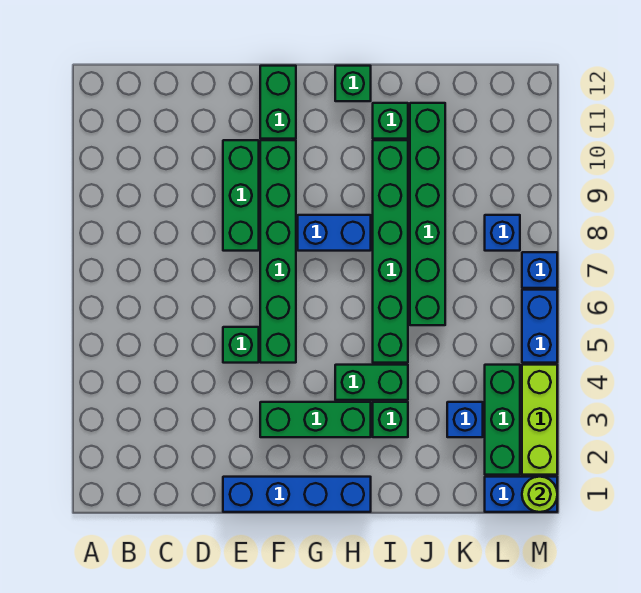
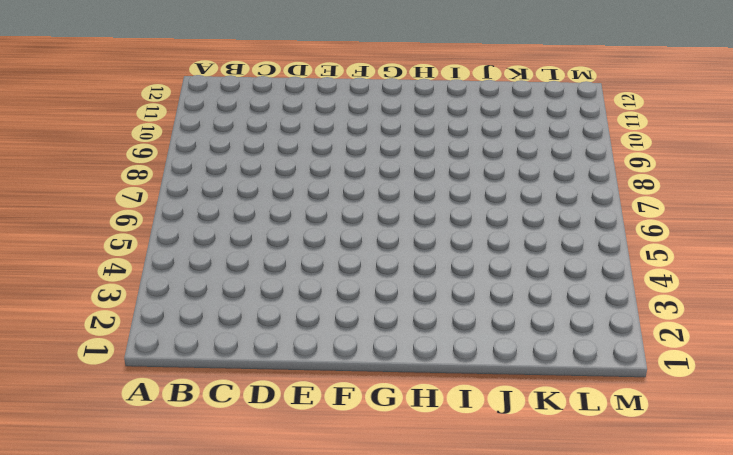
none -> blue brick E1:H1 level 1
none -> green brick E5 level 1
none -> green brick E8:E10 level 1

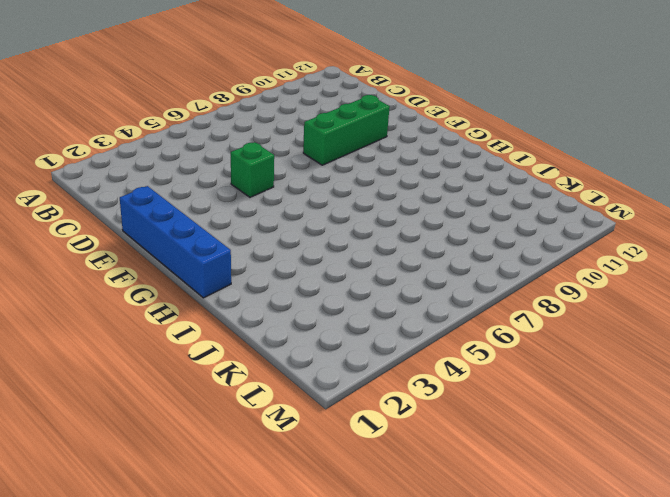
none -> green brick F3:H3 level 1
none -> green brick F5:F10 level 1
none -> green brick F11:F12 level 1

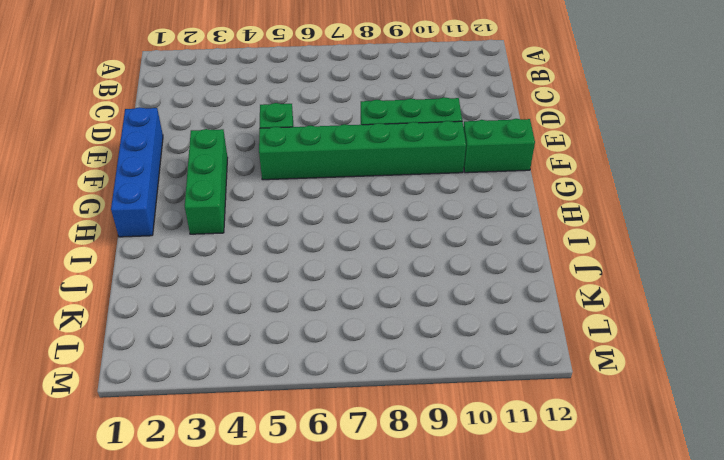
none -> blue brick G8:H8 level 1
none -> green brick H4:I4 level 1
none -> green brick H12 level 1

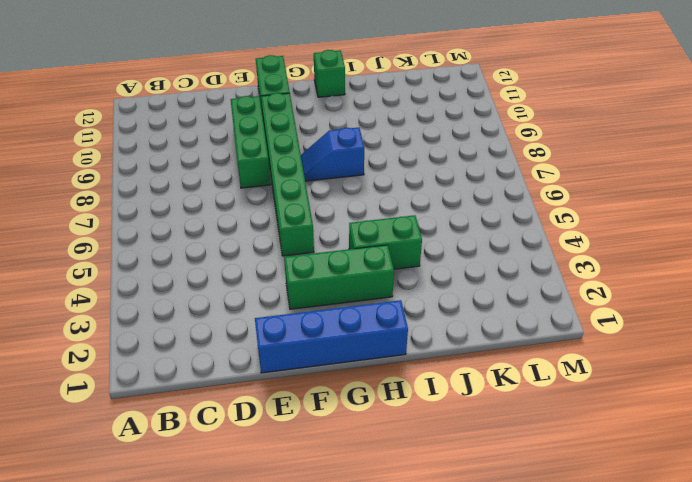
blue slope G8:H8 level 1 top H -> blue brick G8:H8 level 1
none -> green brick E5 level 1
none -> green brick I3 level 1
none -> green brick I5:I10 level 1

